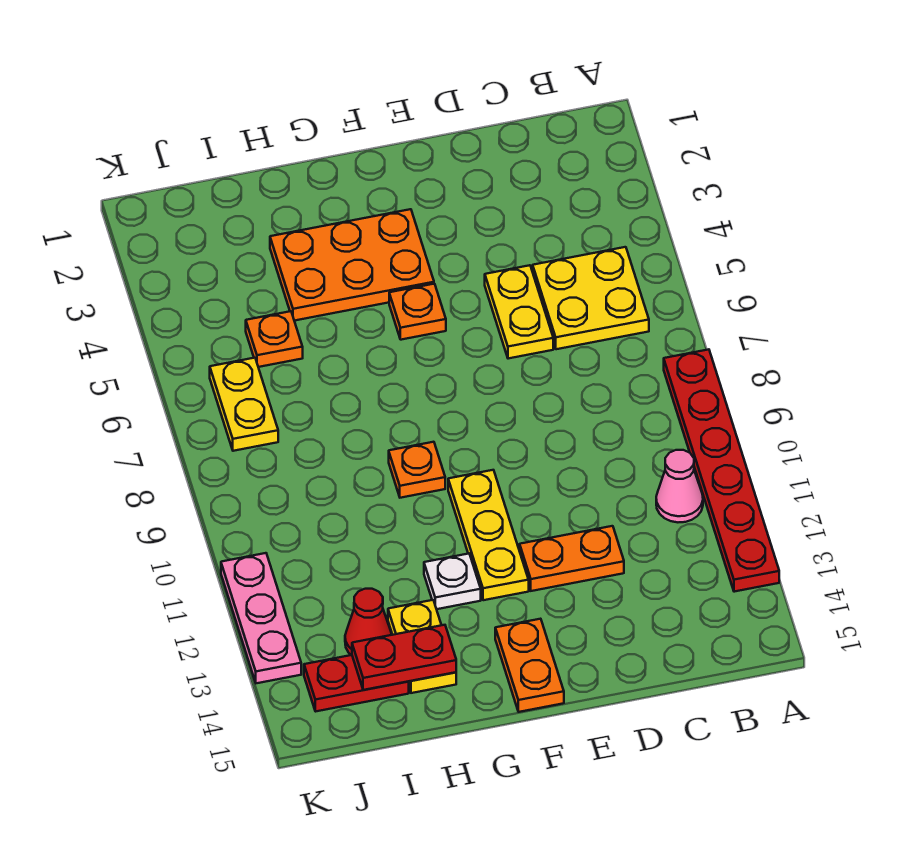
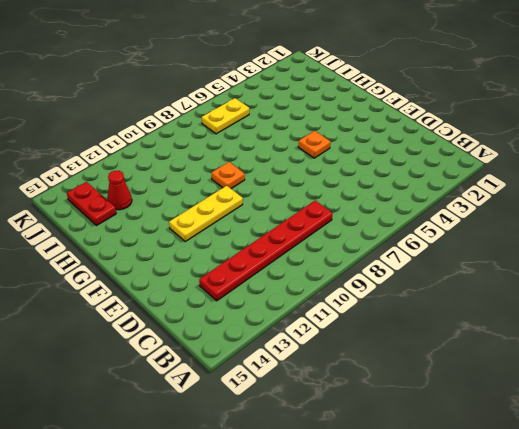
red plate C8:C13 level 1 -> red plate A8:A13 level 1
none -> yellow plate B5:C6 level 1
none -> pink cone B11 level 1
none -> yellow plate D5:D6 level 1

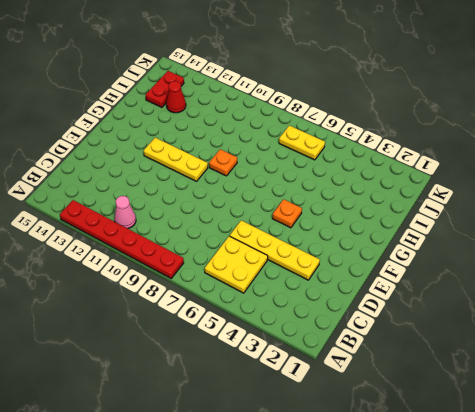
yellow plate D3:D6 level 1 -> yellow plate D5:D6 level 1
none -> orange plate D12:E12 level 1
none -> orange plate F3:H4 level 1
none -> orange plate F14:F15 level 1

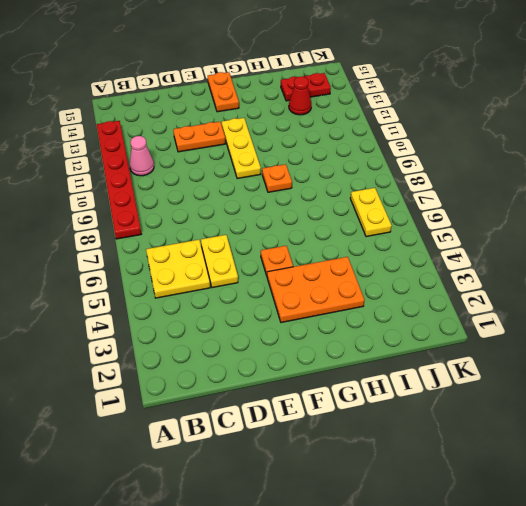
none -> white plate G12 level 1
none -> yellow plate H13:H14 level 1
none -> orange plate I5 level 1

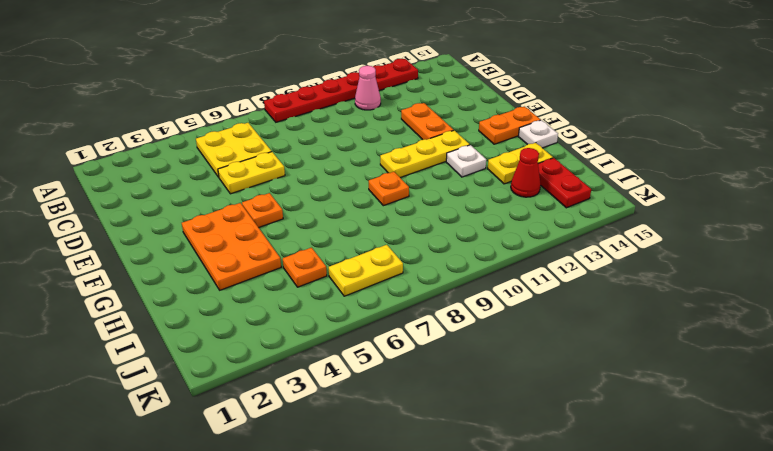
white plate G15 level 1 -> none
none -> pink plate K11:K13 level 1
none -> red plate H14:I14 level 2

